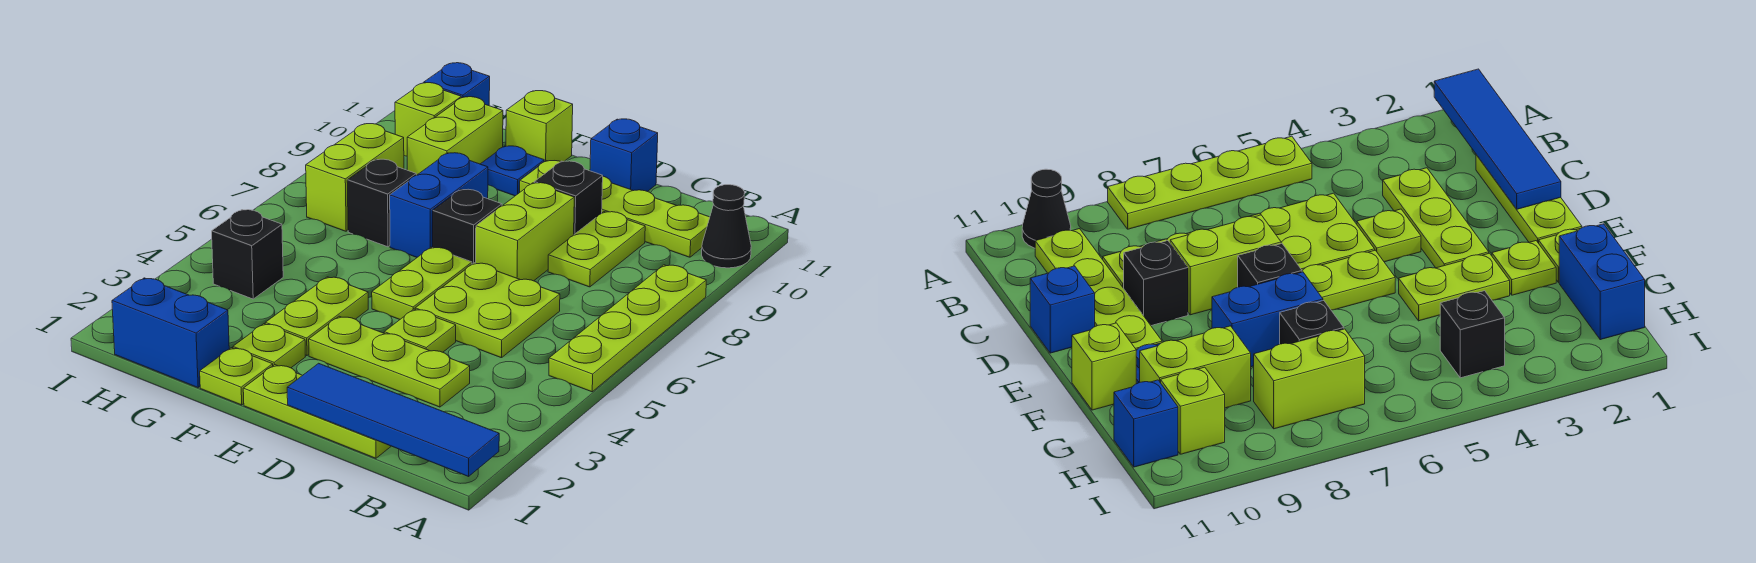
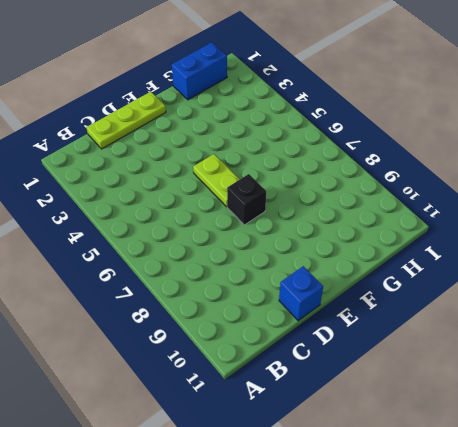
none -> lime plate A5:A8 level 1
none -> black cone A10 level 1
none -> lime plate B10:E10 level 1

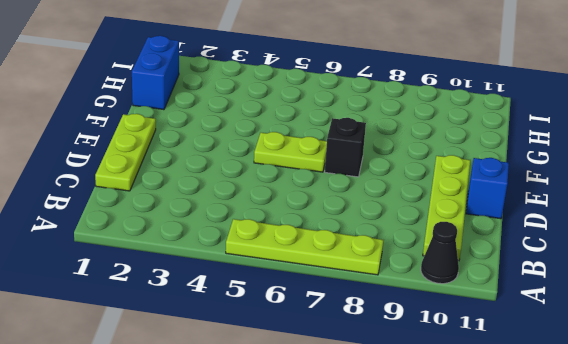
none -> lime plate C3:E3 level 1
none -> lime plate C5:D6 level 1
none -> lime plate C8:C9 level 1

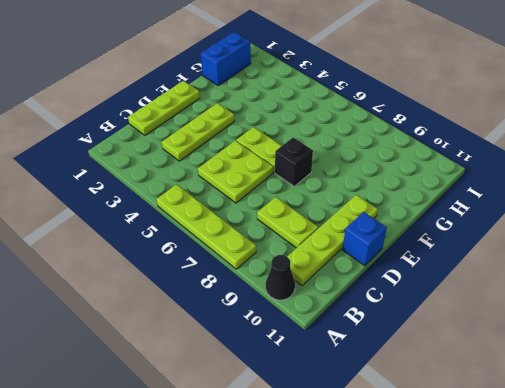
none -> lime plate D4 level 1
none -> lime brick D7:D8 level 1
none -> black brick D9 level 1

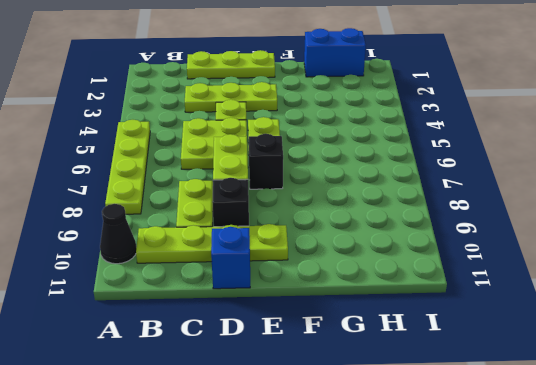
none -> lime plate F1 level 1
none -> lime plate F2 level 1
none -> lime plate F3:F4 level 1

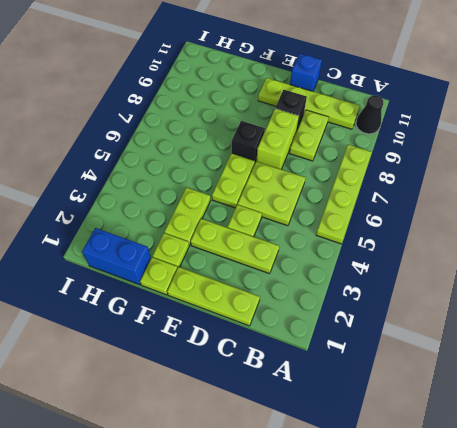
none -> blue brick F7:F8 level 1
none -> blue plate F10 level 1
none -> lime brick F11 level 1

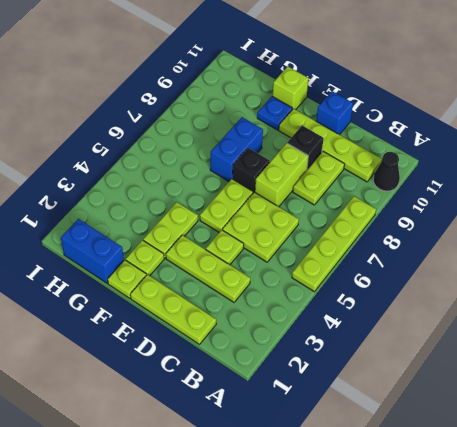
none -> black brick G7 level 1
none -> lime brick G9:G10 level 1
none -> black brick H4 level 1

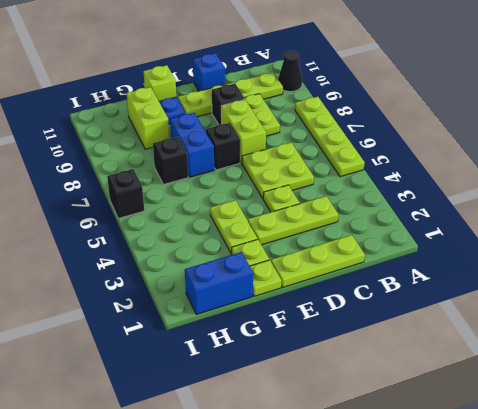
black brick I6 level 1 -> black brick H4 level 1
none -> lime plate E5:E6 level 1
none -> lime brick H7:H8 level 1
none -> lime brick H10 level 1

